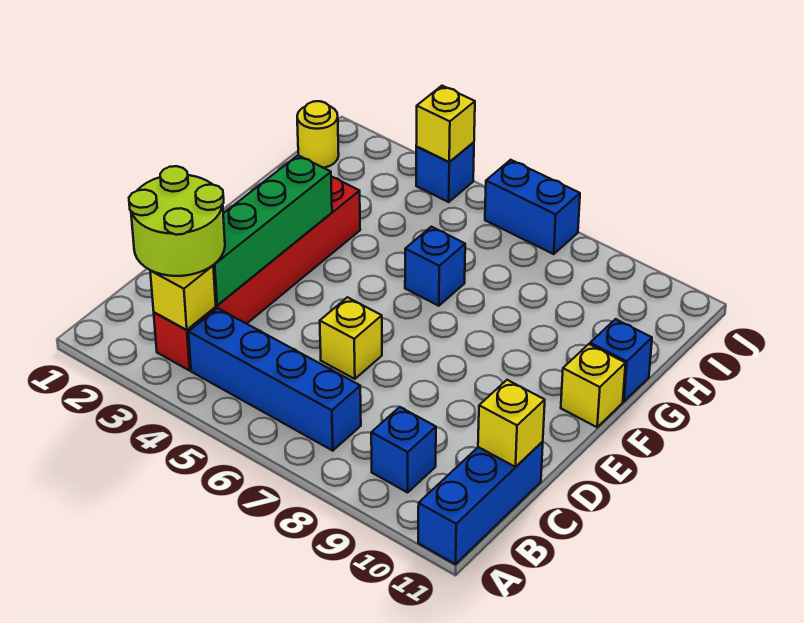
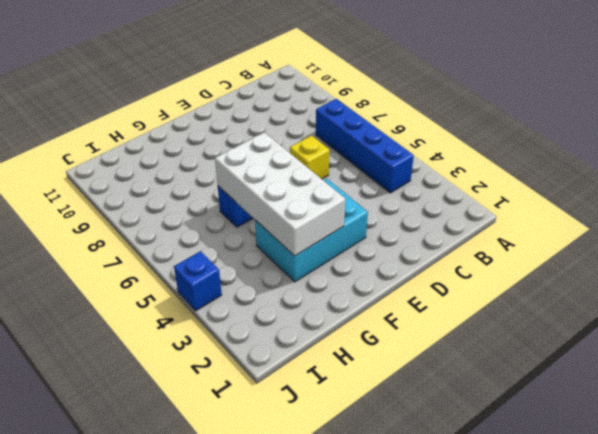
cyan brick E3:G4 level 1 -> red brick B3:G3 level 1
white brick F3:G6 level 2 -> green brick C3:F3 level 2
none -> blue brick A11:C11 level 1
none -> blue brick B9 level 1
none -> yellow brick F11 level 1

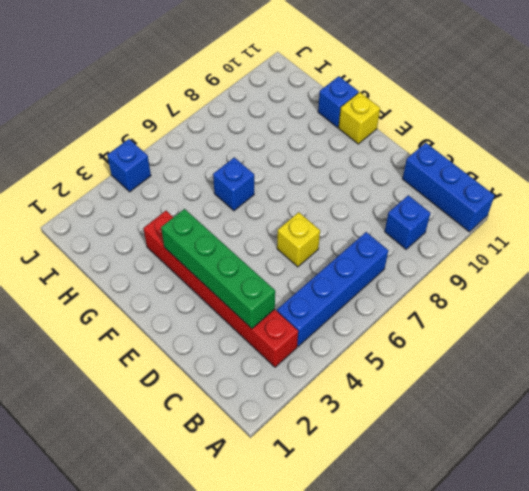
none -> yellow round brick I1 level 1
none -> blue brick J6:J7 level 1
none -> yellow brick B3 level 2

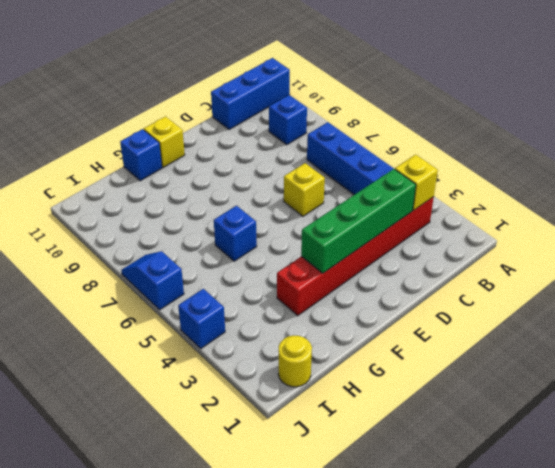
blue slope J6:J7 level 1 top 6 -> blue brick J6:J7 level 1
none -> yellow brick C11 level 2
none -> yellow brick J4 level 2
none -> lime round brick B2:C3 level 3

